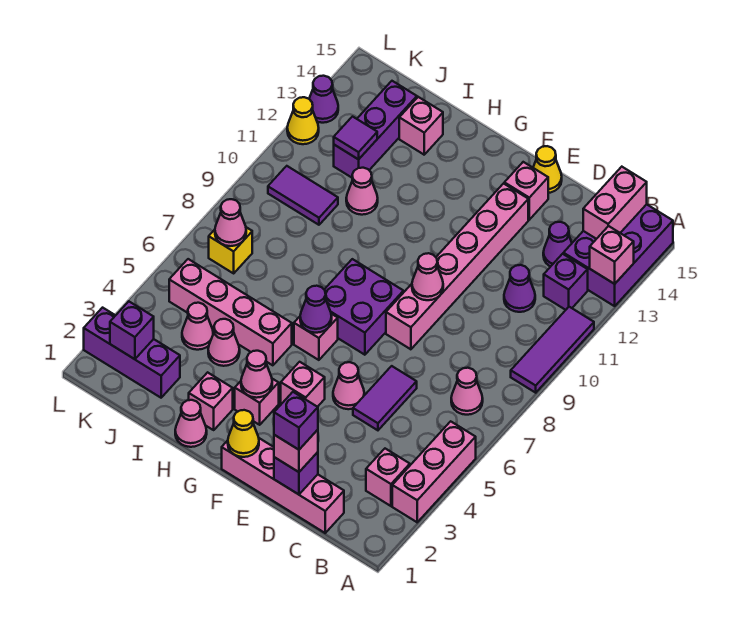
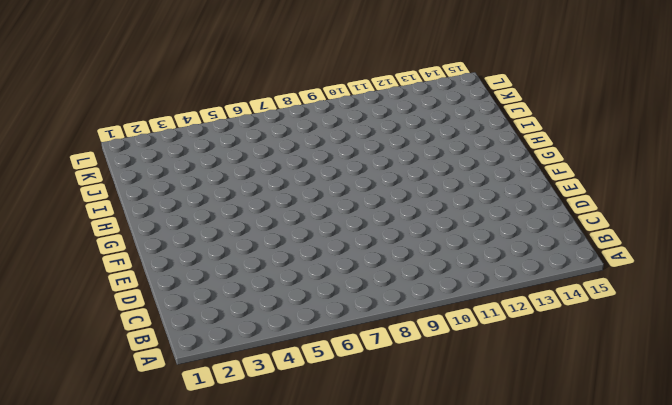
none -> pink brick A3:A5 level 1
none -> purple tile A9:A11 level 1
none -> purple brick A13:B15 level 1
none -> pink brick B3 level 1

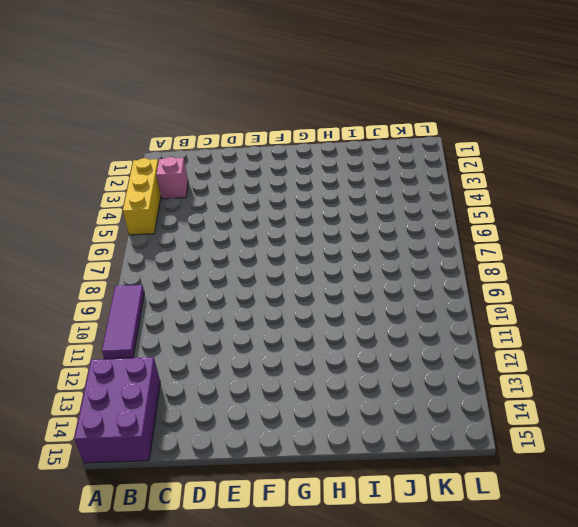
yellow brick A3:A5 level 1 -> pink brick A3:A5 level 1
none -> pink cone B7 level 1
none -> purple brick B12 level 1
none -> pink brick C1:F1 level 1
none -> purple cone C11 level 1

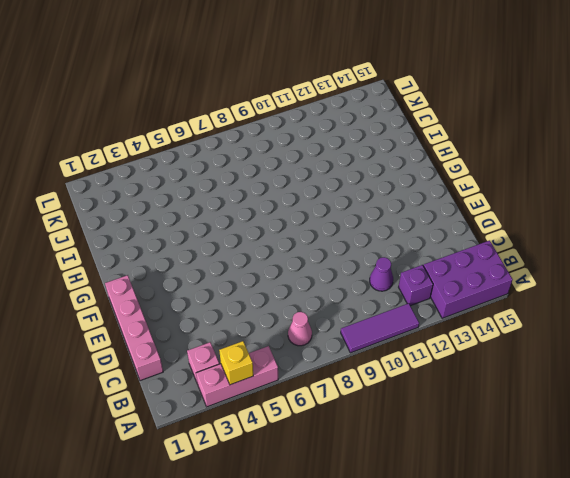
yellow brick A4 level 2 -> yellow brick K7 level 1
none -> purple cone C13 level 1
none -> purple tile D5:D6 level 1
none -> pink cone E5 level 1
none -> pink brick E8:E13 level 1

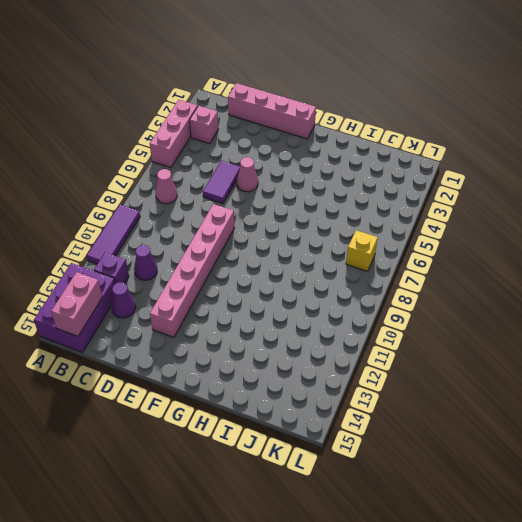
none -> pink brick E14 level 1
none -> yellow cone E15 level 1
none -> pink brick F4 level 1
none -> purple brick F7:G8 level 1

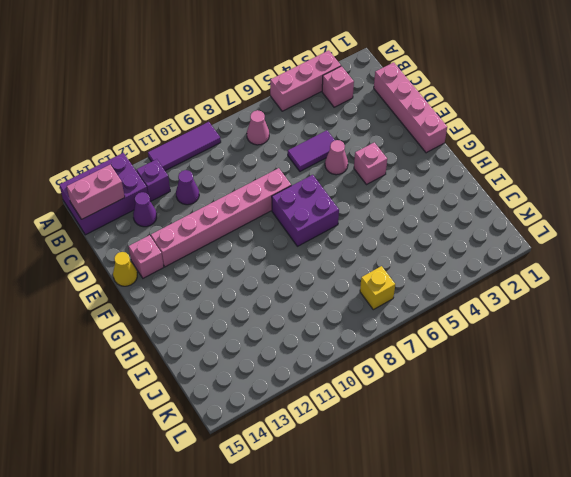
none -> pink brick G3 level 1
none -> pink brick G6 level 1
none -> pink cone H1 level 1
none -> pink brick H2 level 1

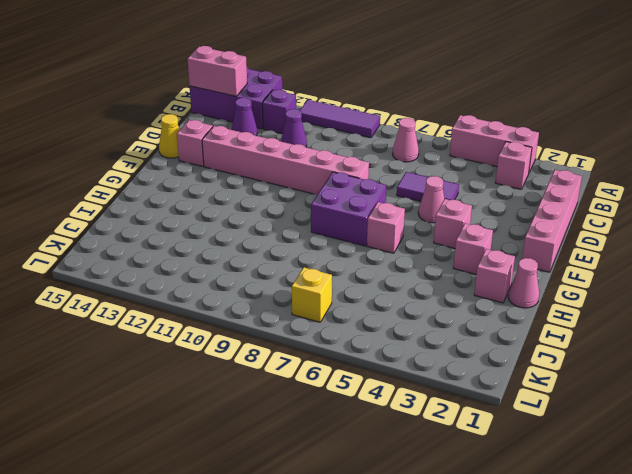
none -> pink brick H5:K5 level 1
none -> pink cone I4 level 1
none -> pink cone I11 level 1
none -> pink brick I14 level 1

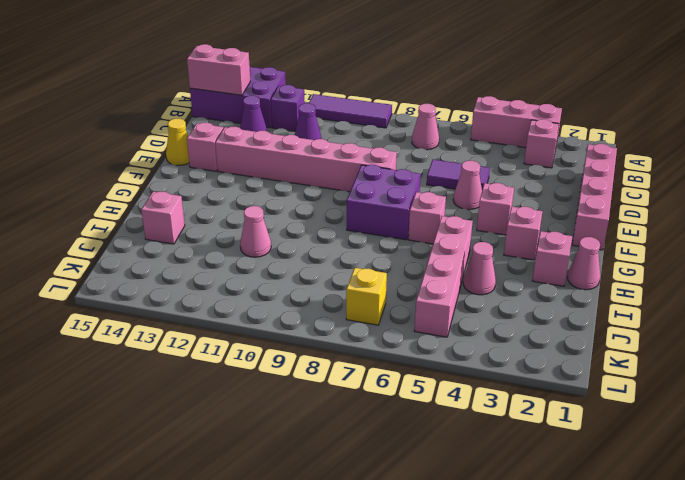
none -> purple brick J2:L2 level 1
none -> pink cone J4 level 1
none -> purple tile J10:K10 level 1
none -> purple brick J12:J14 level 1

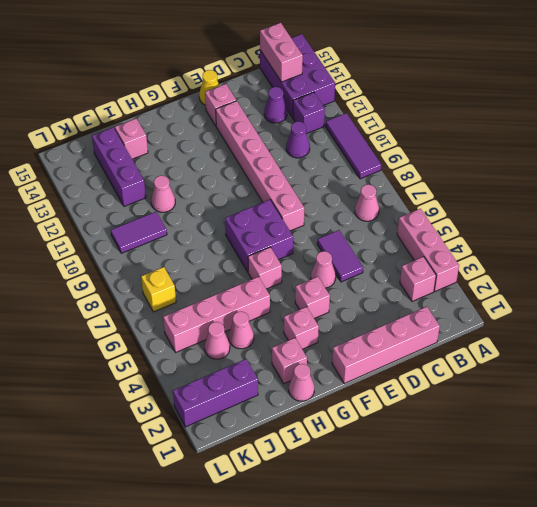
none -> yellow cone L12 level 1
none -> purple cone L13 level 1
none -> pink brick A13 level 2
none -> purple brick D1 level 2

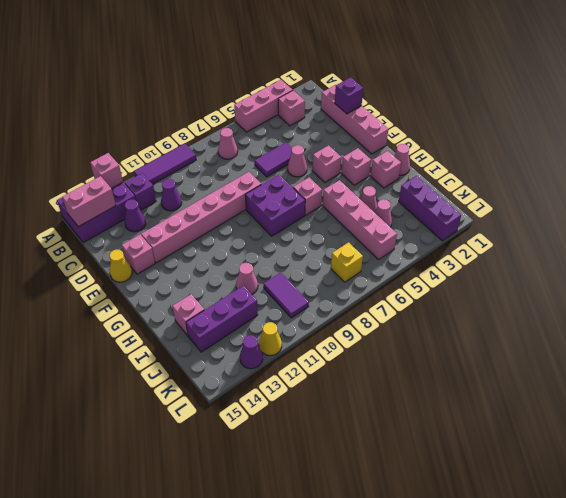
none -> pink cone E9 level 2
none -> yellow cone F1 level 2
none -> pink cone G3 level 2
none -> purple cone G6 level 2

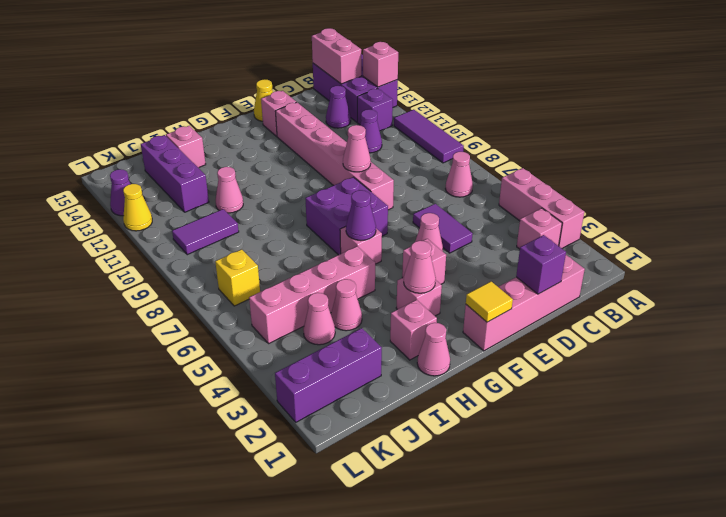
yellow tile F1 level 2 -> yellow cone F1 level 2
none -> purple tile J12 level 2
none -> purple brick K2 level 2
none -> pink cone K7 level 2
none -> pink brick D1 level 3

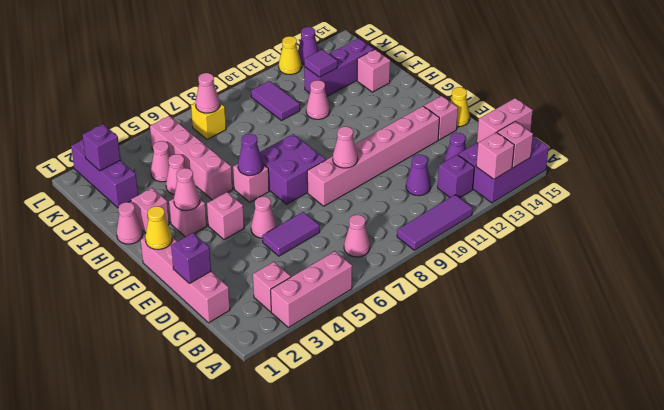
pink brick A14 level 2 -> pink brick D1 level 3
none -> purple brick D1 level 4

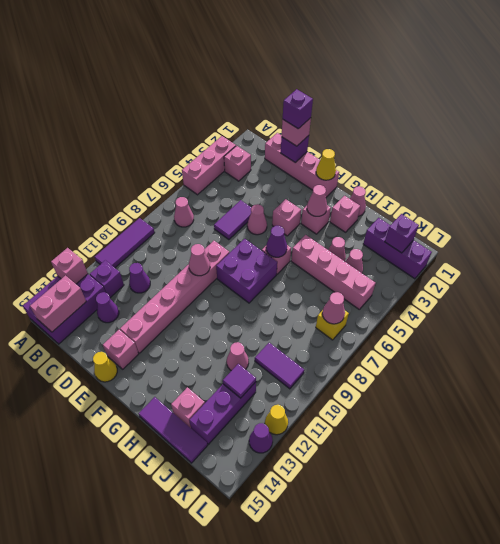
purple tile H15:J15 level 1 -> none

